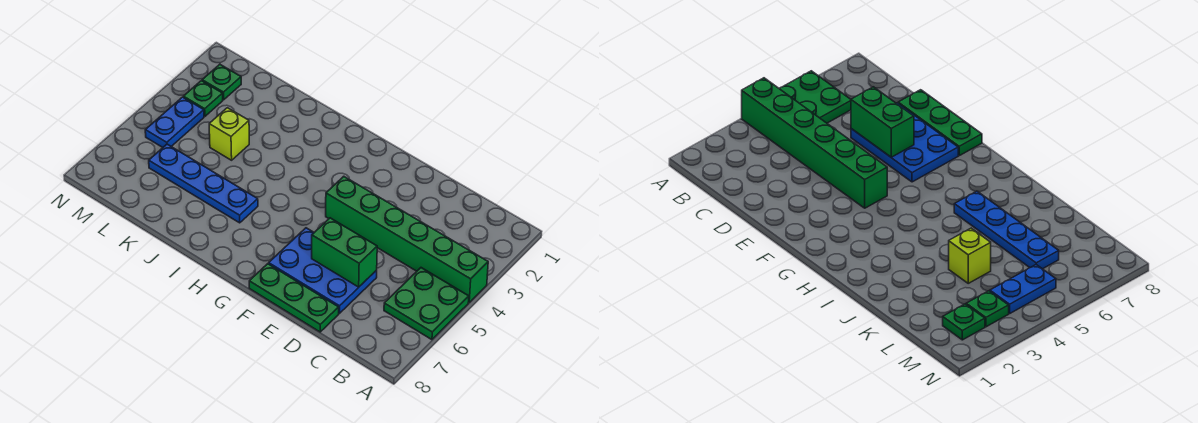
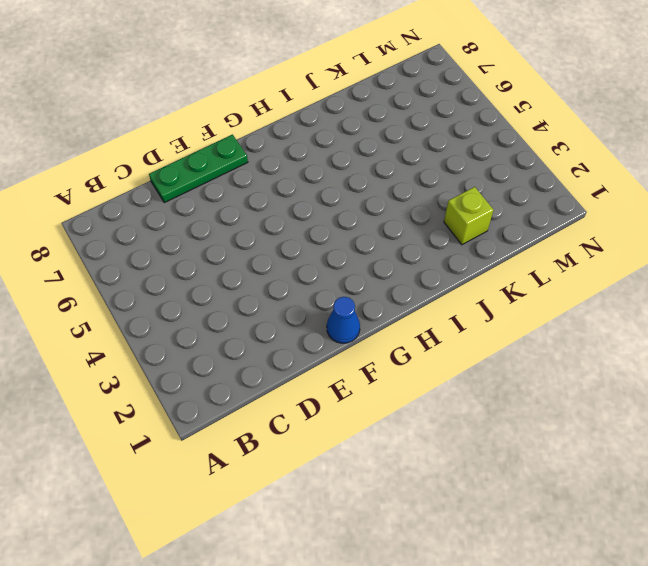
blue cone F1 level 1 -> none
lime brick K2 level 1 -> lime brick K4 level 1
none -> green brick A4:F4 level 1
none -> green plate A5:B6 level 1

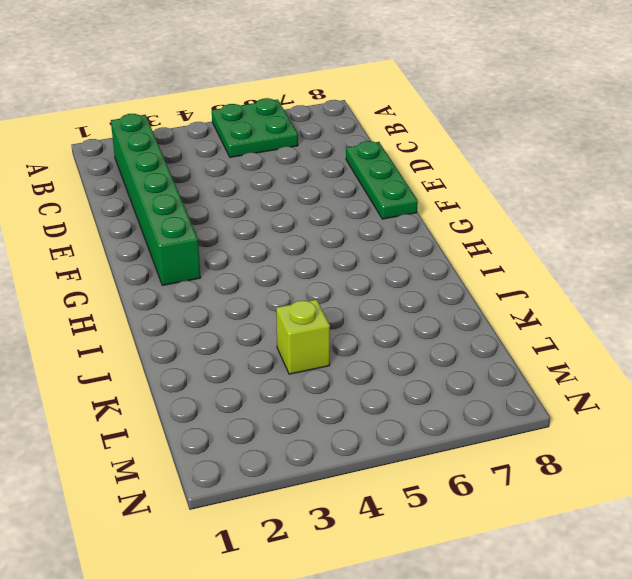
green brick B2:G2 level 1 -> green brick A4:F4 level 1
none -> blue plate D6:F7 level 1
none -> blue plate I6:L6 level 1

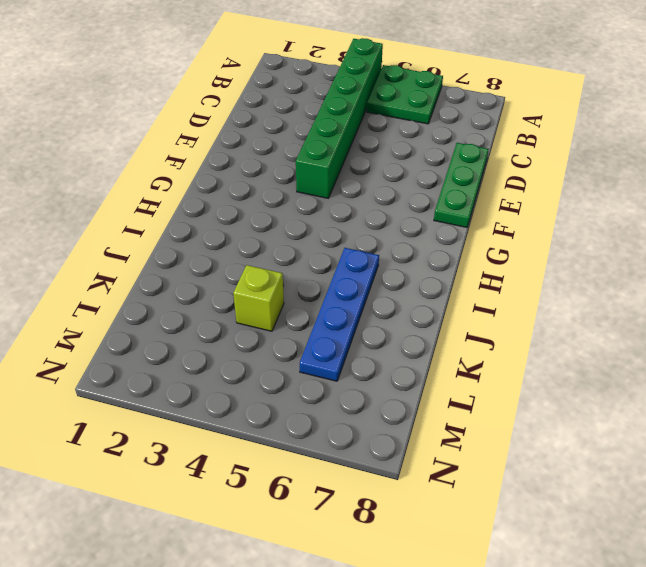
none -> blue plate D6:F7 level 1
none -> green plate M2 level 1

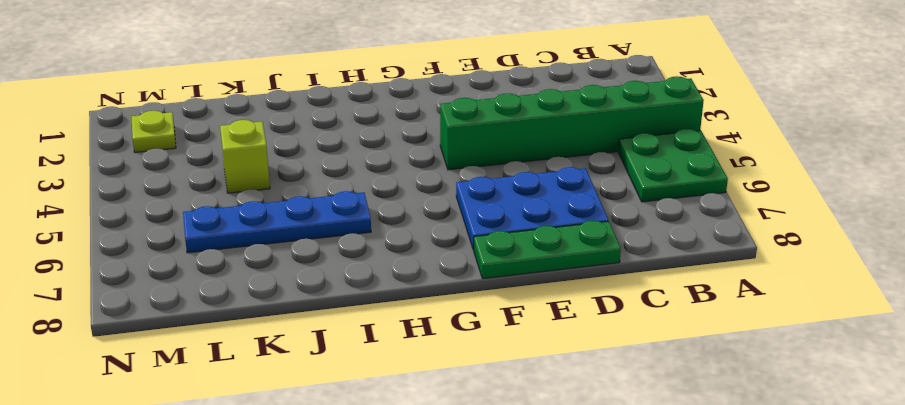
lime plate M2 level 1 -> green plate M2 level 1
none -> green plate M3 level 1
none -> blue plate M4:M5 level 1

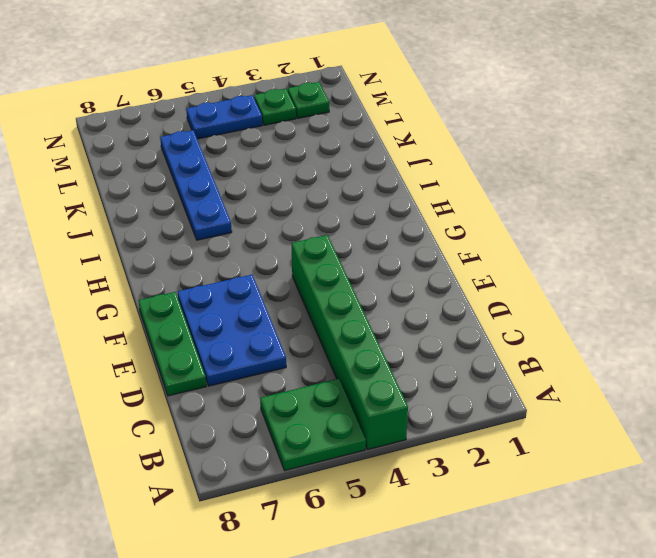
none -> lime brick K4 level 1
none -> green brick D6:E6 level 2

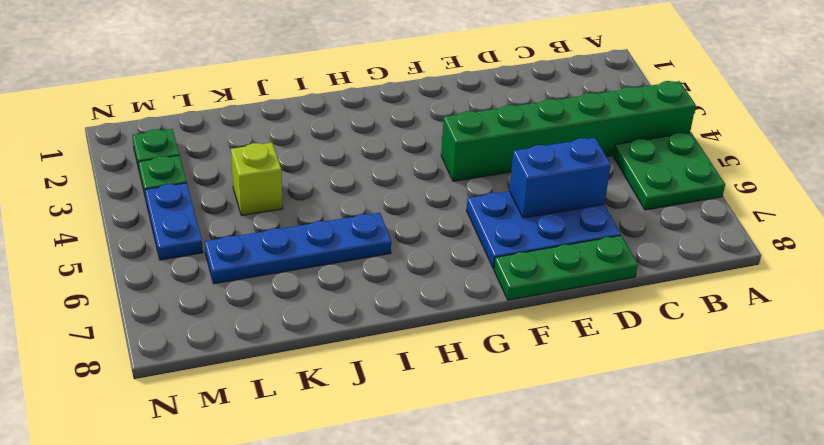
blue brick D6:E6 level 2 -> green brick D6:E6 level 2

